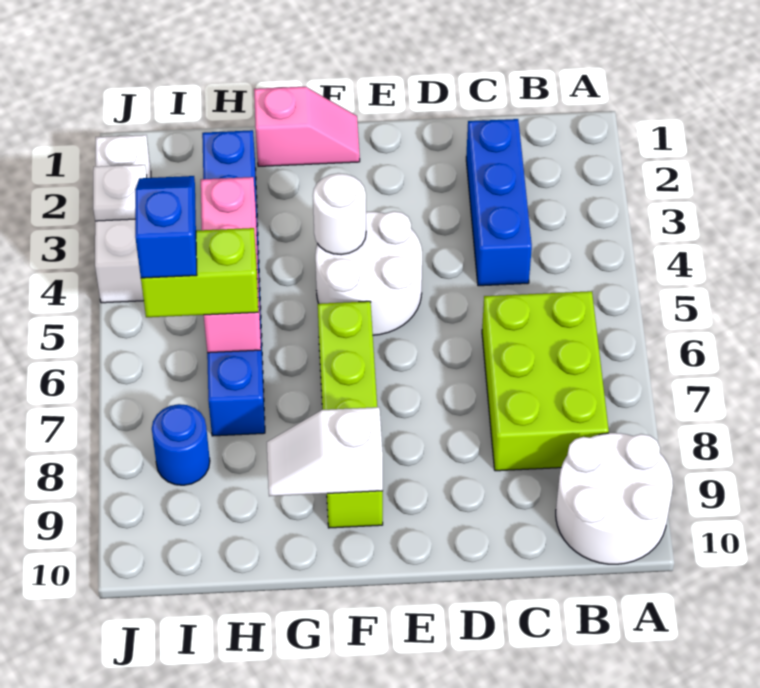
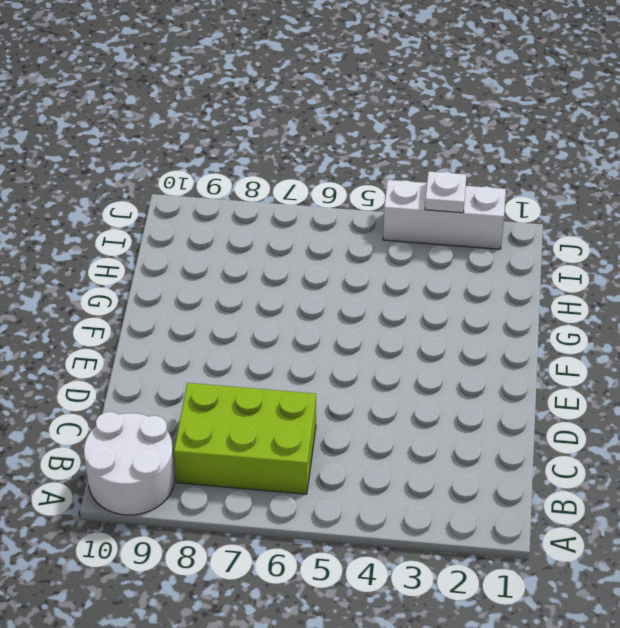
none -> blue brick C2:C4 level 1
none -> white round brick E4:F5 level 1
none -> pink slope F1:G1 level 1 top G

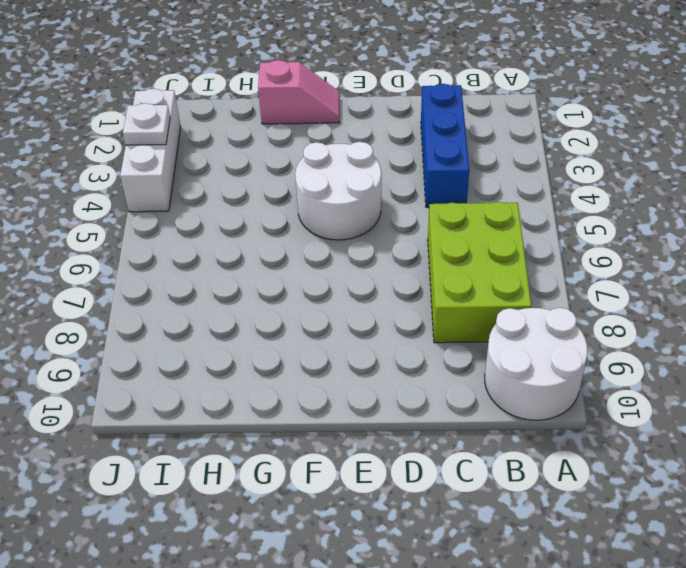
none -> lime brick F6:F9 level 1
none -> blue brick H2:H7 level 1
none -> blue round brick I8 level 1

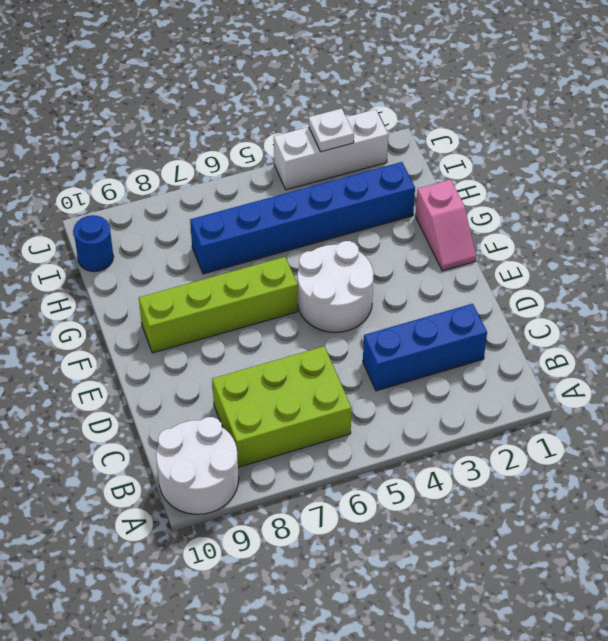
blue round brick I10 level 1 -> blue round brick I8 level 1
none -> white round brick F4 level 2
none -> white slope F9:G9 level 2 top F
none -> pink brick H4:H6 level 2

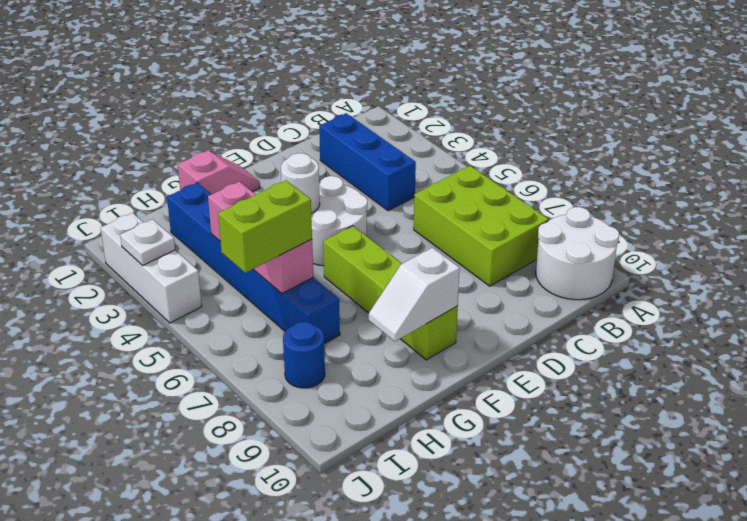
none -> blue slope I5:I6 level 4 top 6

